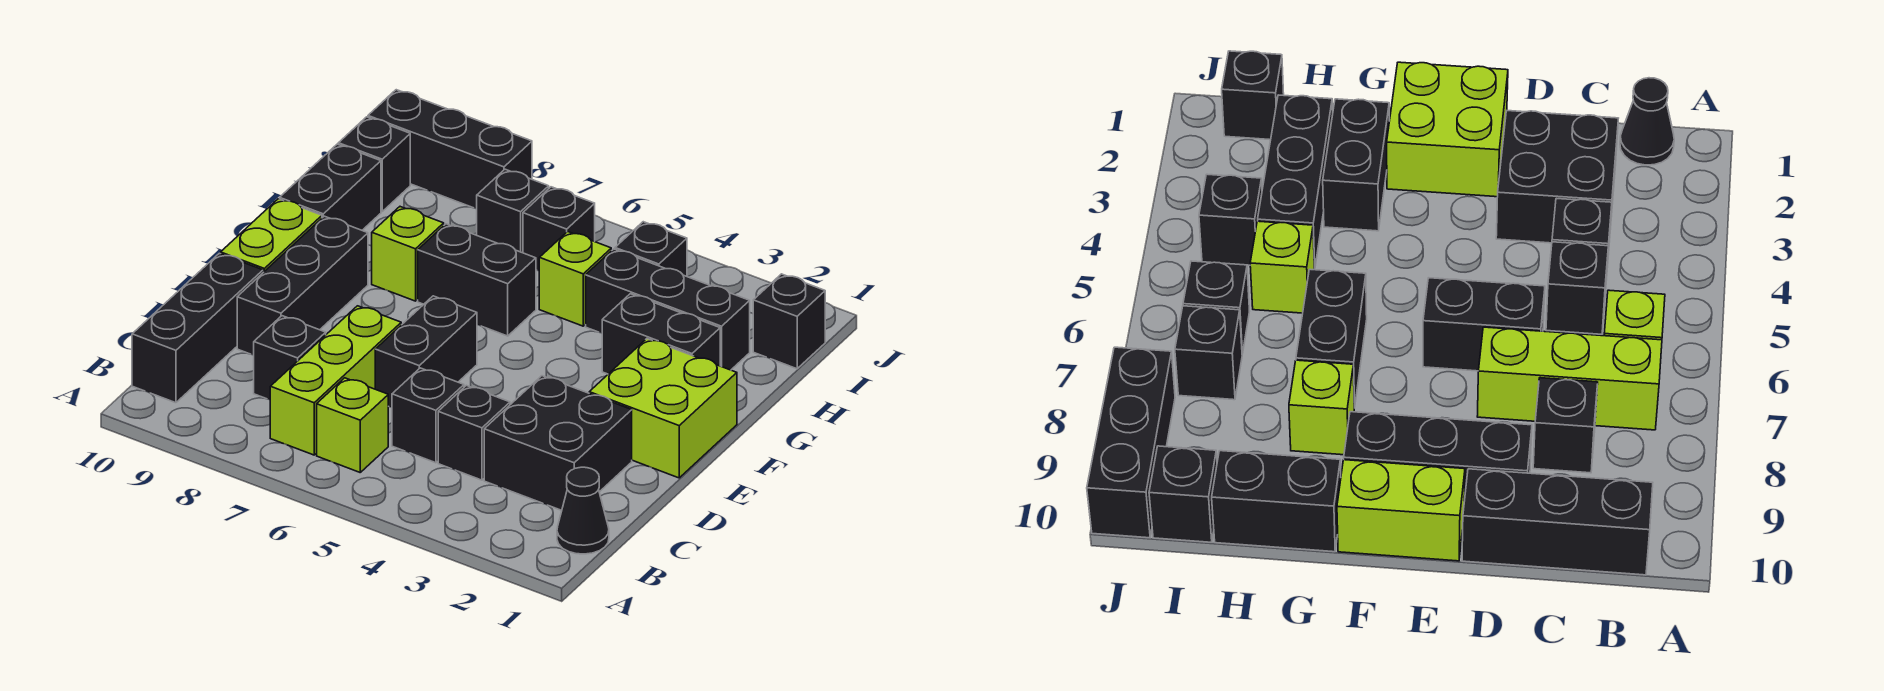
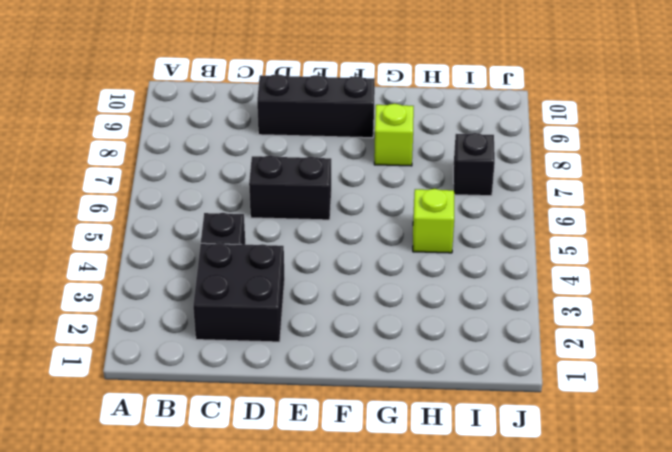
none -> black cone B1 level 1
none -> lime brick B6 level 1
none -> lime brick B7:D7 level 1

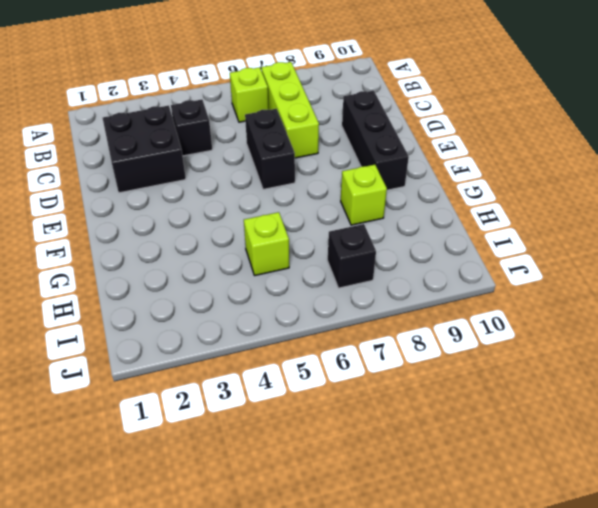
none -> black cone B1 level 1
none -> black brick B10:D10 level 1
none -> black brick C5 level 1

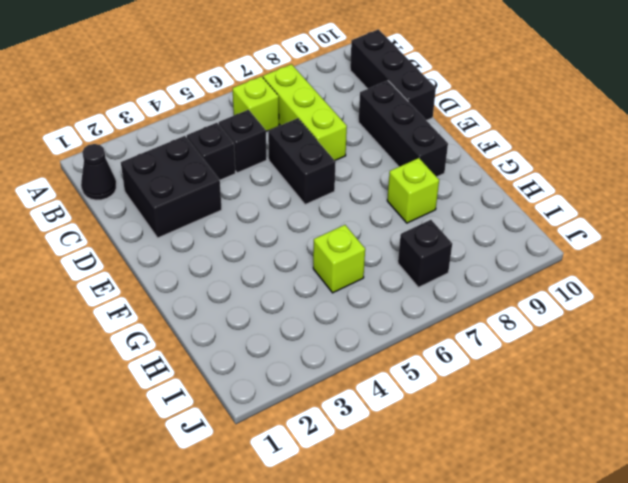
none -> black brick C8 level 1
none -> lime brick E1:F2 level 1
none -> lime brick E10:F10 level 1

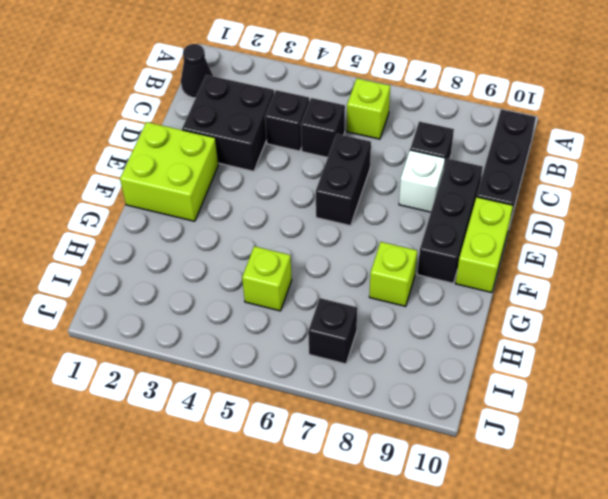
white brick D8 level 1 -> none
none -> lime brick B7:D7 level 1
none -> black brick G2:G3 level 1
none -> black brick G6:G7 level 1

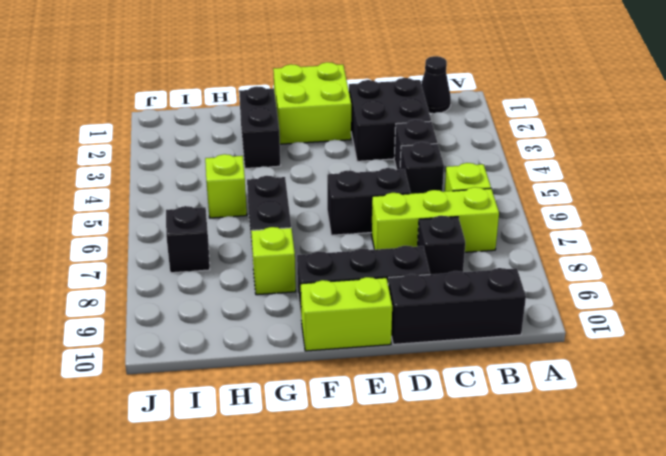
none -> black brick G10:H10 level 1
none -> black brick H2:H4 level 1
none -> black brick I1 level 1

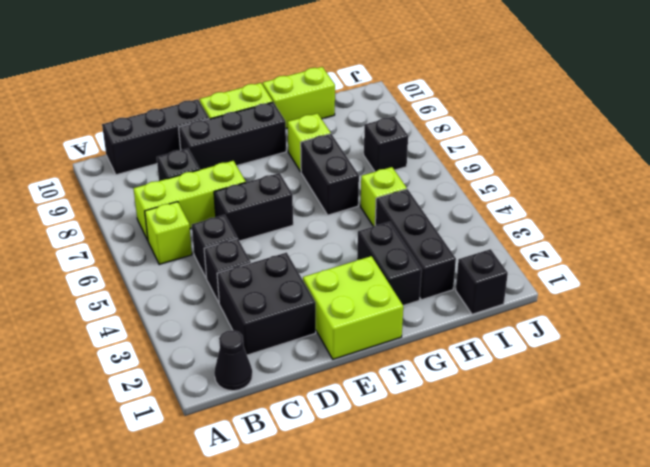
lime brick G10:H10 level 1 -> black brick G10:H10 level 1
none -> black brick I4 level 1
none -> black brick I6 level 1
none -> black brick I10 level 1

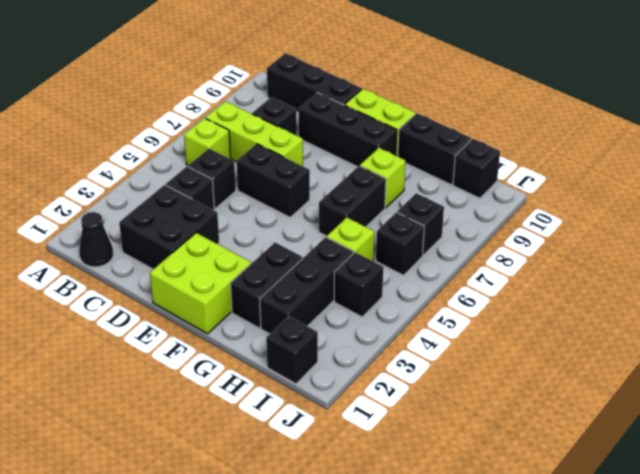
none -> black brick J8:J10 level 1

